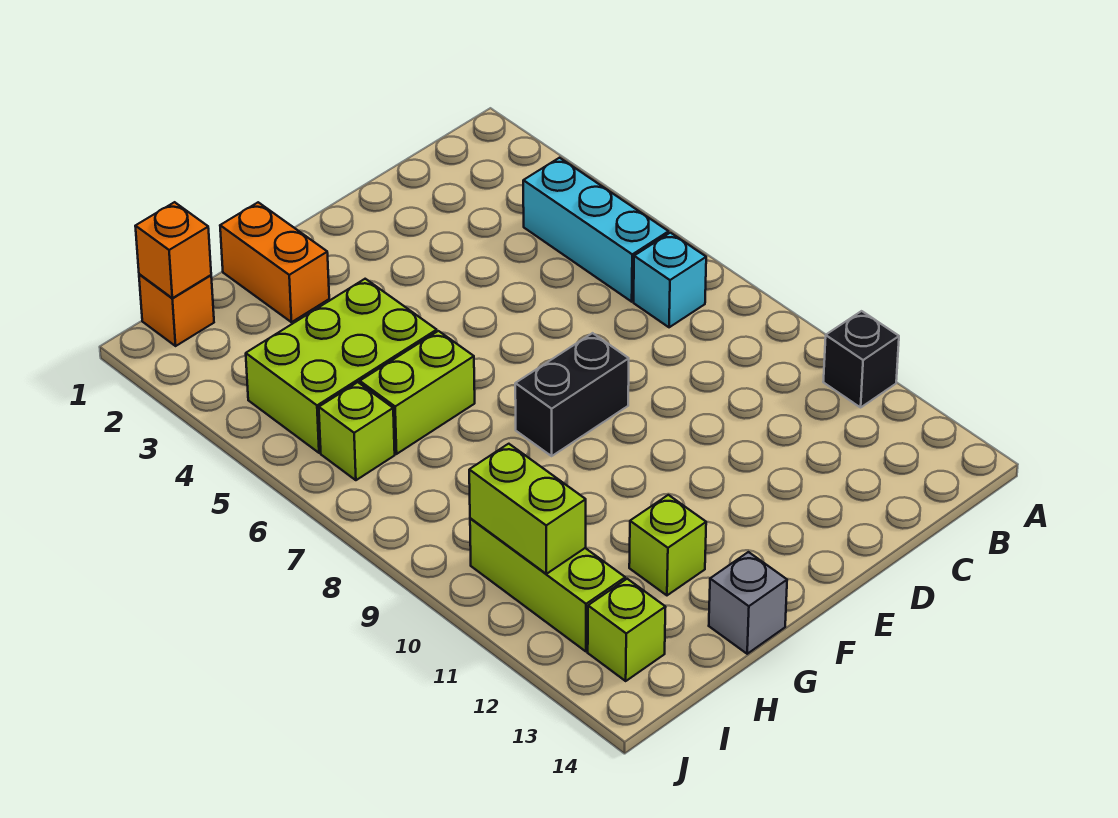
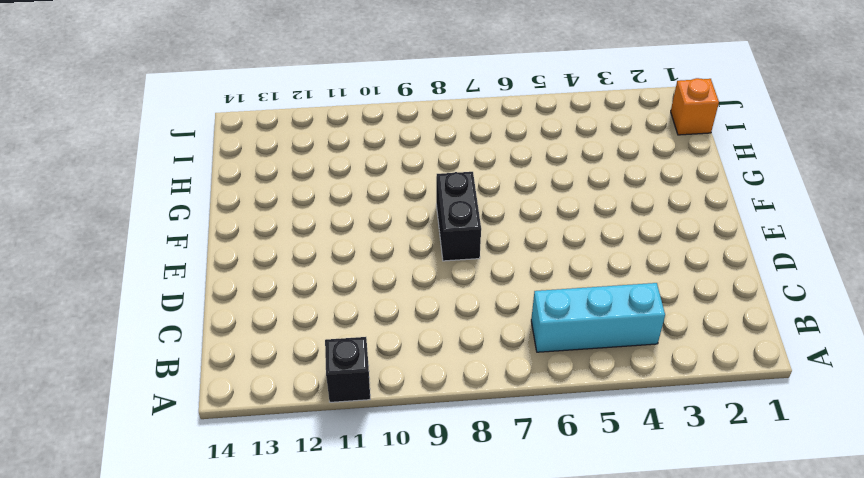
none -> cyan brick B7 level 1
none -> orange brick G1:G2 level 1
none -> lime brick G4:I5 level 1

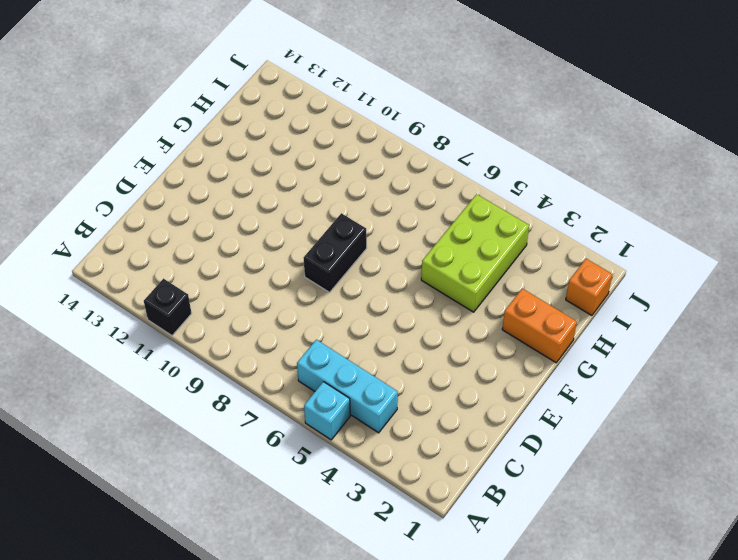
cyan brick A5 level 1 -> cyan brick B7 level 1
none -> lime brick G6:H6 level 1
none -> lime brick G12 level 1
none -> grey brick G14 level 1

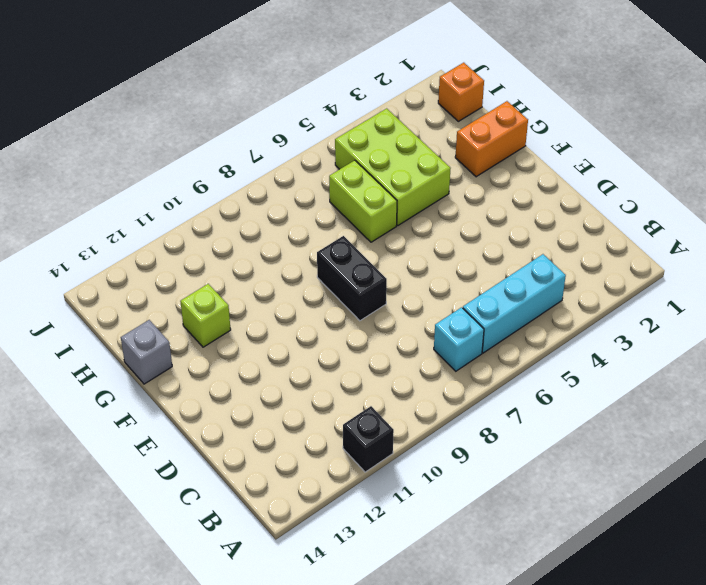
none -> lime brick I6 level 1
none -> lime brick I10:I12 level 1
none -> lime brick I13 level 1

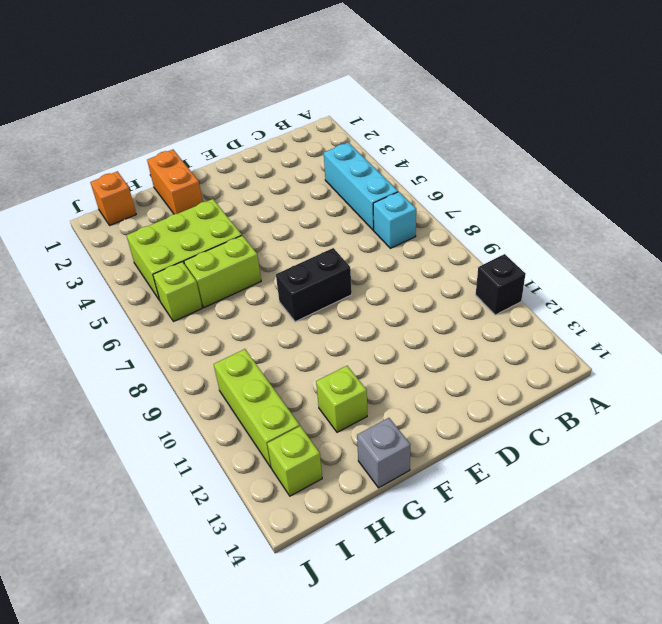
none -> orange brick I1 level 2
none -> lime brick I10:I11 level 2

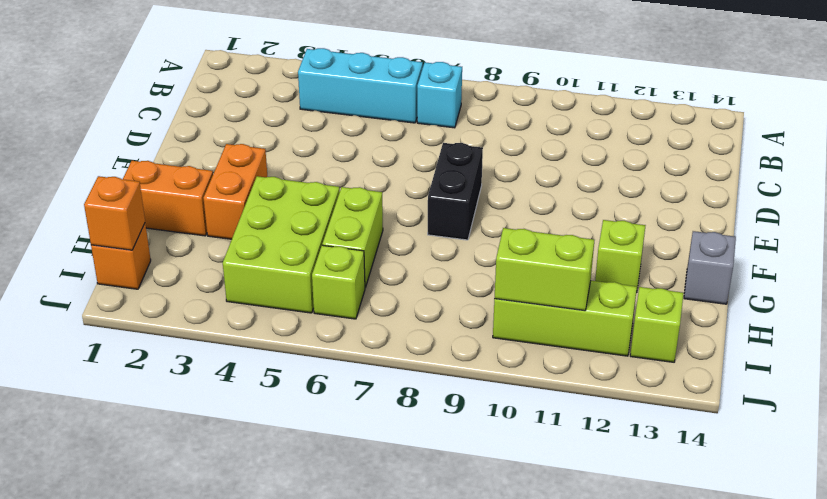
orange brick F3:G3 level 1 -> none
none -> black brick A11 level 1

